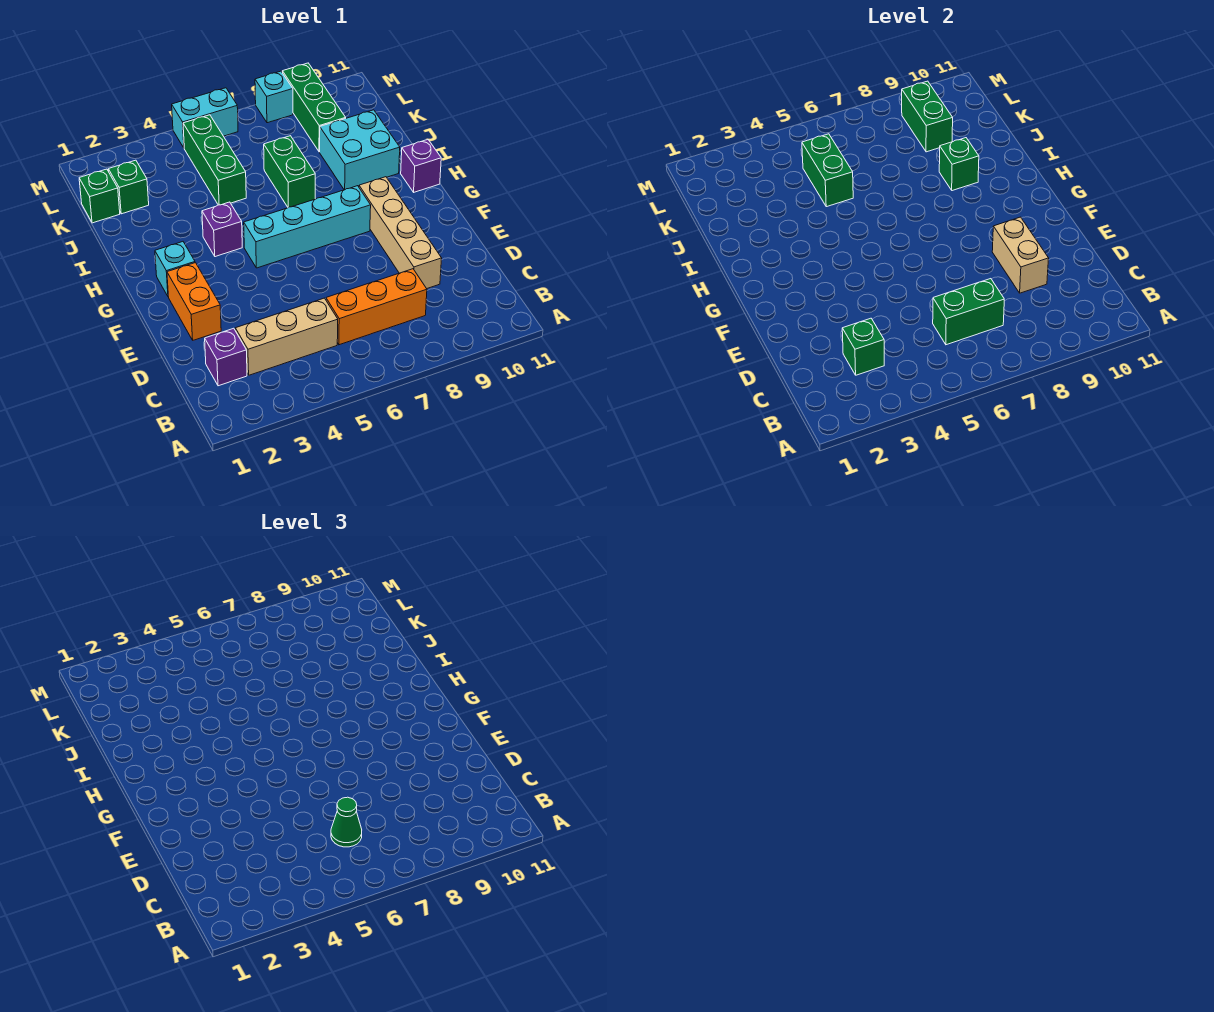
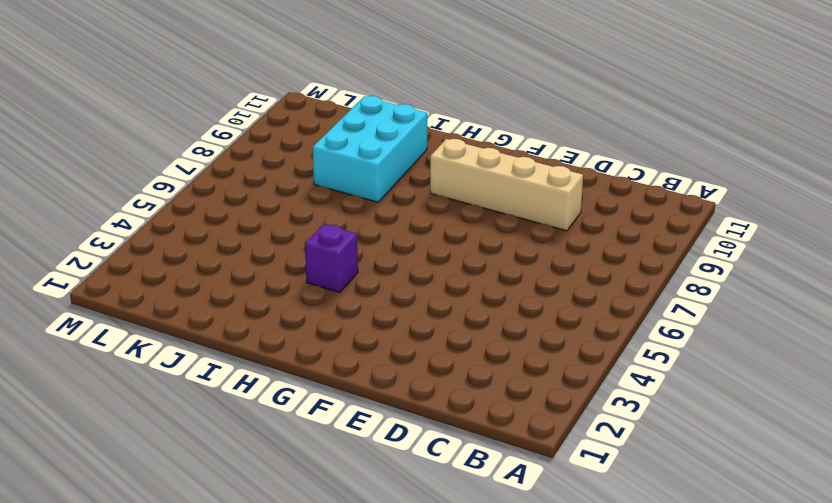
cyan brick I8:J10 level 1 -> cyan brick I9:J10 level 1
none -> purple brick C2 level 1
none -> tan brick C3:C5 level 1
none -> orange brick C6:C8 level 1

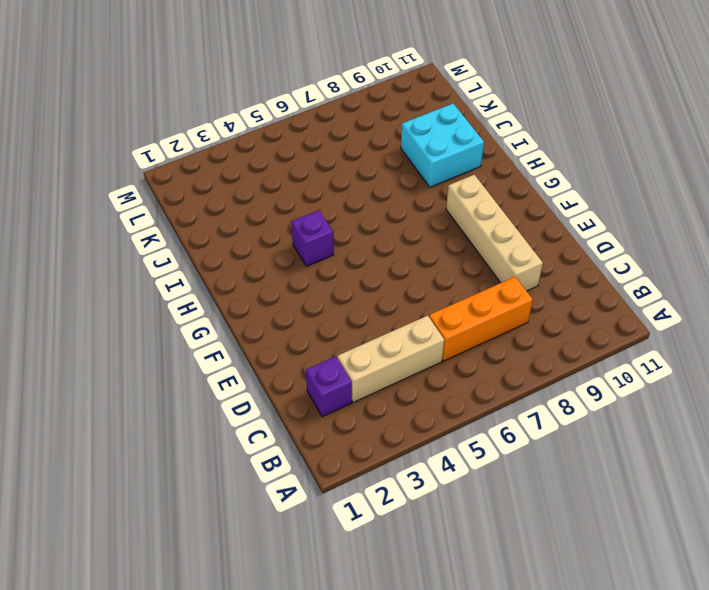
none -> orange brick E2:F2 level 1
none -> cyan brick G2 level 1
none -> cyan brick G5:G8 level 1

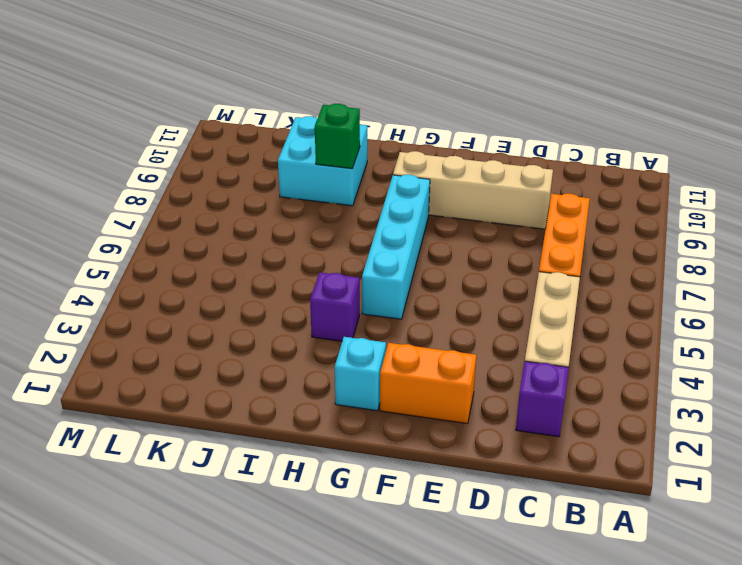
none -> purple brick H11 level 1
none -> green brick I7:J7 level 1
none -> green brick J5:L5 level 1

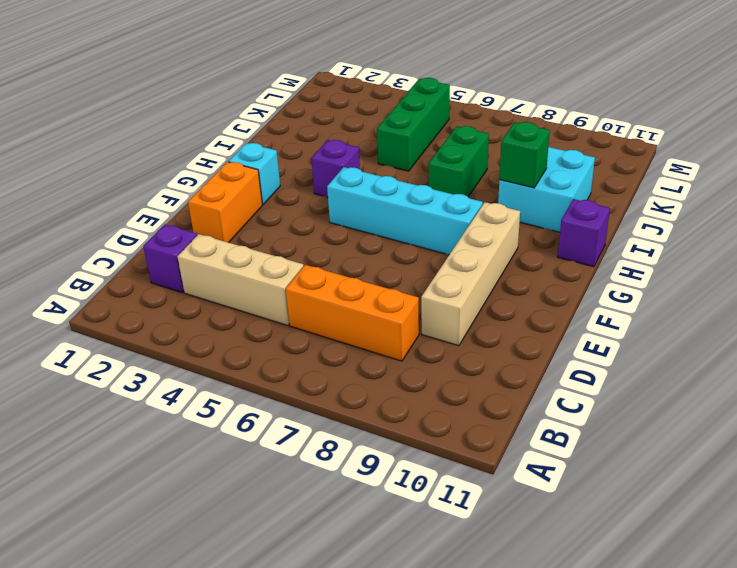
none -> green brick K1 level 1
none -> green brick K2 level 1
none -> green brick K9:M9 level 1

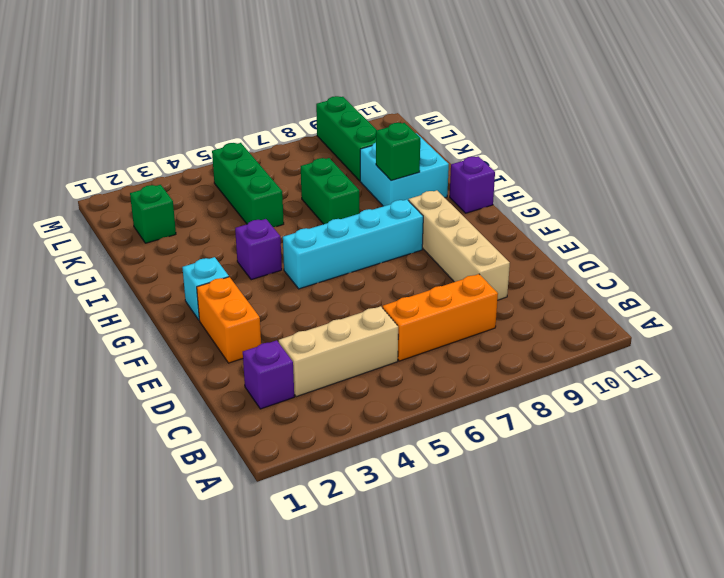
none -> green brick K1 level 1
none -> cyan brick M5:M6 level 1
none -> cyan brick M8 level 1

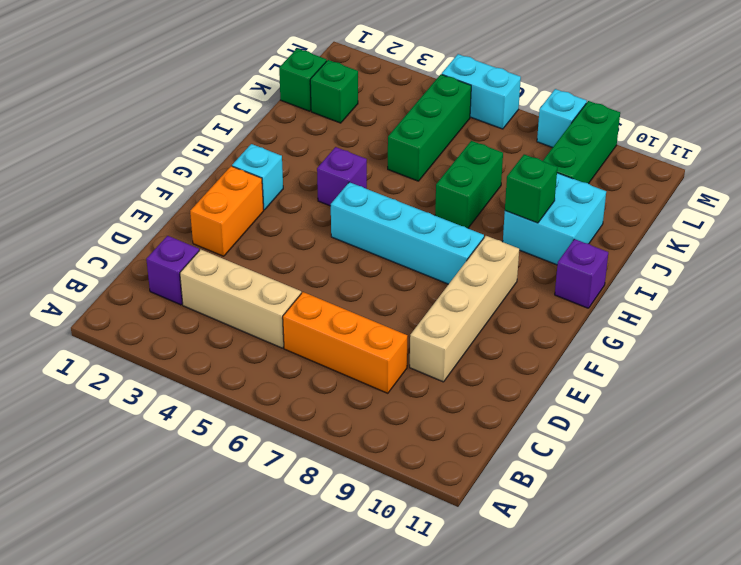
none -> green brick C3 level 2
none -> green brick C6:C7 level 2
none -> tan brick D9:E9 level 2

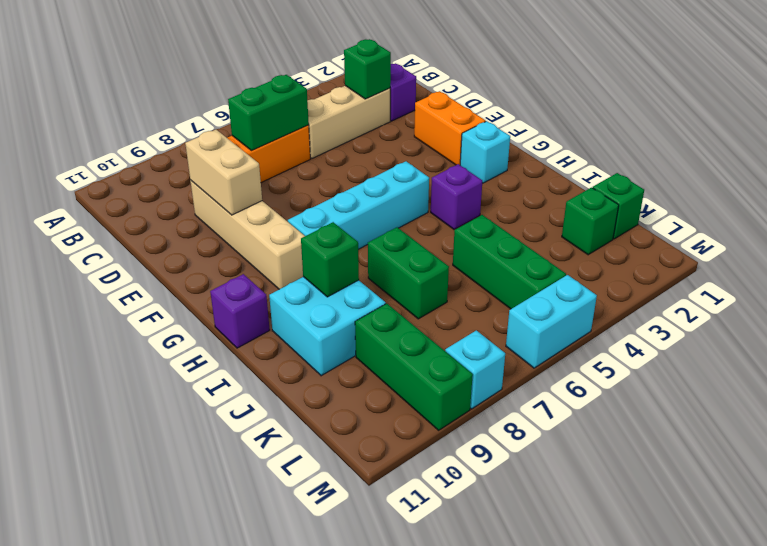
none -> green brick J5:K5 level 2
none -> green brick K9:L9 level 2
none -> green cone C6 level 3

